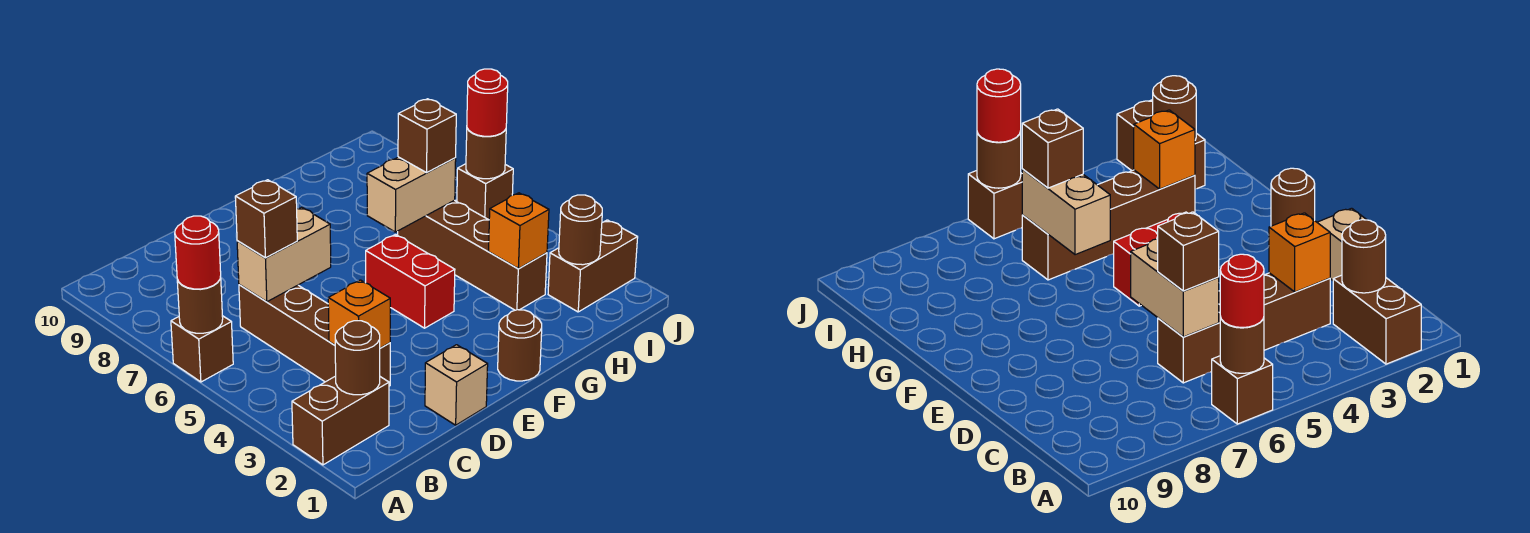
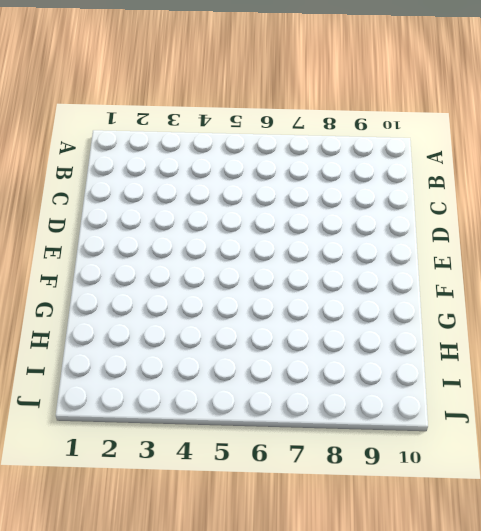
none -> brown brick A2:B2 level 1
none -> brown brick A6 level 1
none -> brown brick C3:C6 level 1

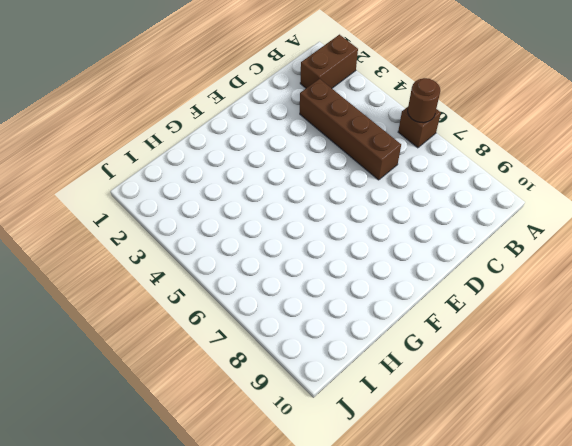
none -> tan brick D1 level 1
none -> brown round brick F1 level 1
none -> red brick F4:F5 level 1

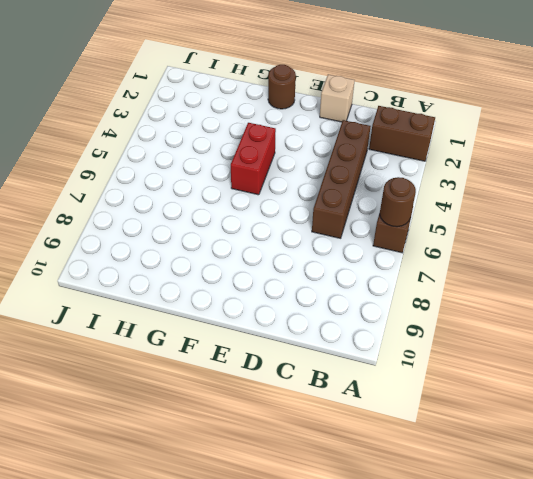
none -> brown brick H3:H6 level 1
none -> brown brick I2:J2 level 1
none -> brown brick J6 level 1

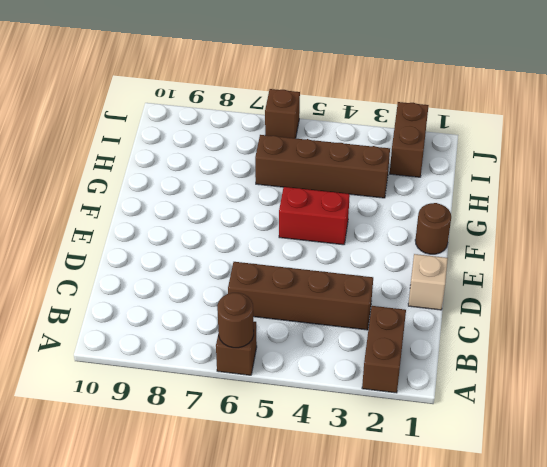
none -> brown round brick B2 level 2
none -> orange brick C3 level 2
none -> tan brick C6:D6 level 2

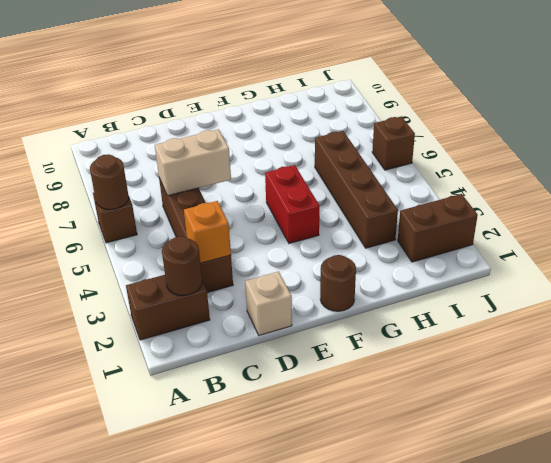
none -> tan brick G6:H6 level 2
none -> orange brick H3 level 2
none -> brown round brick I2 level 2

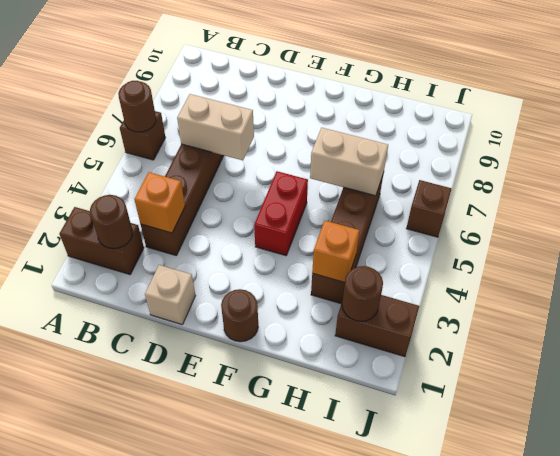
none -> brown round brick J6 level 2
none -> red round brick A6 level 3
none -> brown brick C6 level 3

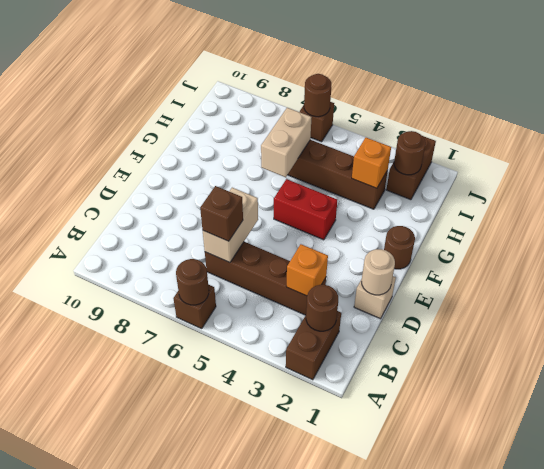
tan round brick D1 level 2 -> none
none -> red round brick A6 level 3
none -> brown brick H6 level 3
none -> red round brick J6 level 3

